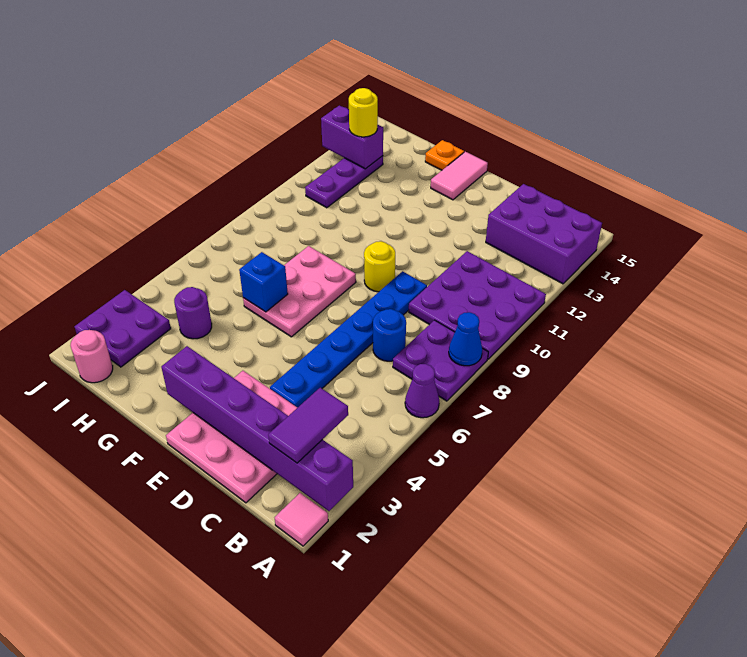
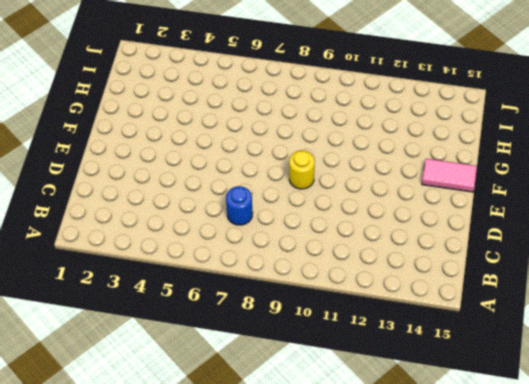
none -> pink tile A1 level 1
none -> purple cone A6 level 1
none -> purple plate A7:B8 level 1

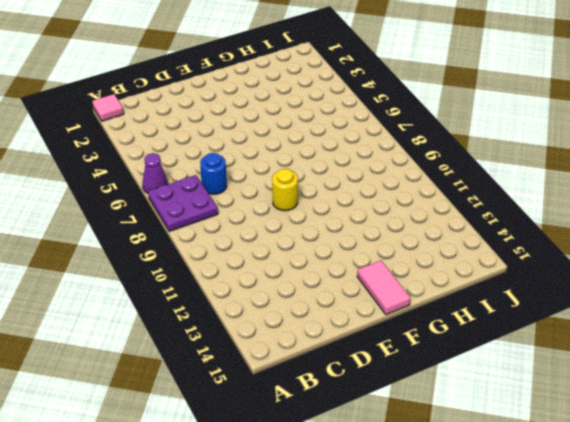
none -> purple plate A9:C11 level 1
none -> purple brick A13:C14 level 1
none -> pink plate C1:E3 level 1

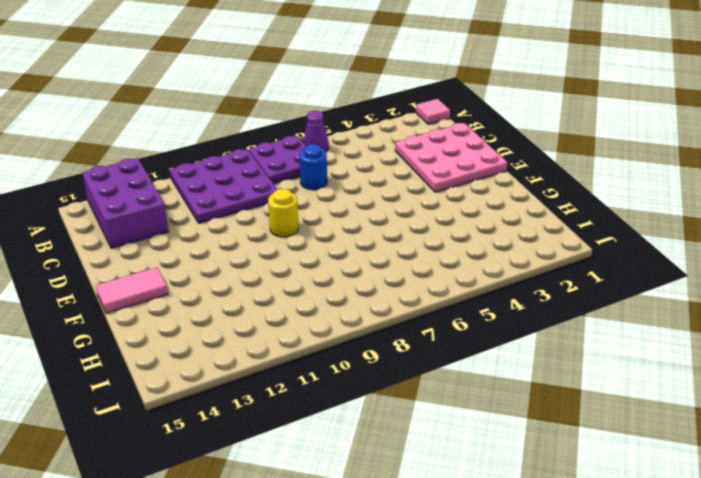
none -> blue plate D4:D9 level 1
none -> pink plate F6:G8 level 1
none -> orange plate G15 level 1

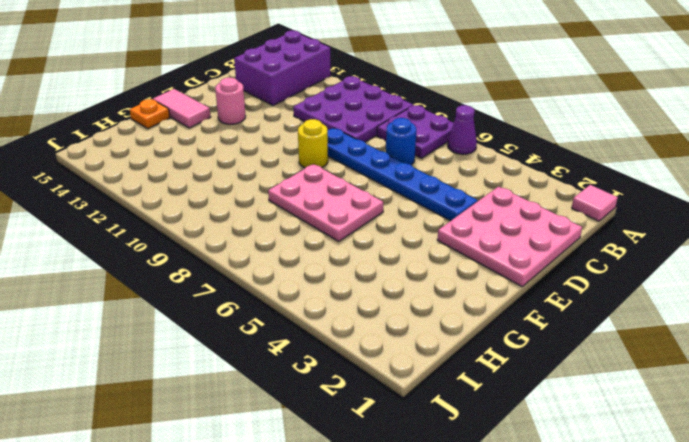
pink round brick E13 level 1 -> pink round brick I1 level 1
none -> purple round brick H4 level 1
none -> purple plate I2:J3 level 1
none -> purple plate I11:I13 level 1

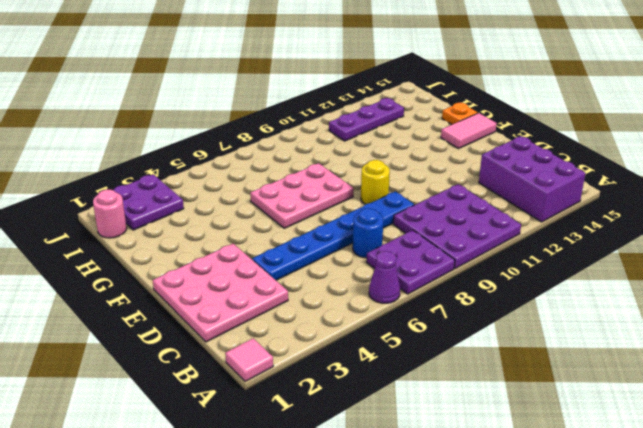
none -> purple round brick H4 level 1
none -> purple brick A2:F2 level 2
none -> blue cone A8 level 2

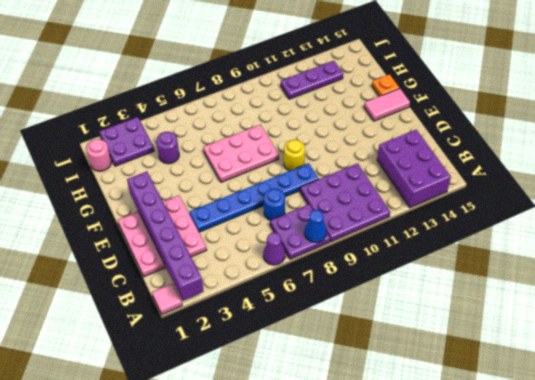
none -> blue brick G6 level 2
none -> purple brick I13:J13 level 2
none -> purple tile B2:B3 level 3

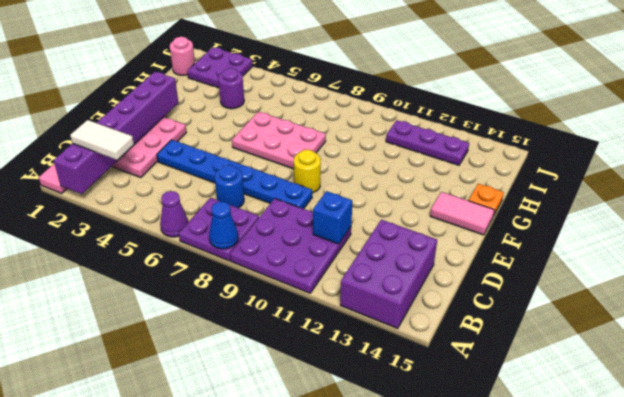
white tile B2:B3 level 3 -> purple tile B2:B3 level 3
blue brick C11 level 2 -> blue brick G6 level 2
none -> purple brick I13:J13 level 2
none -> yellow round brick I13 level 3

